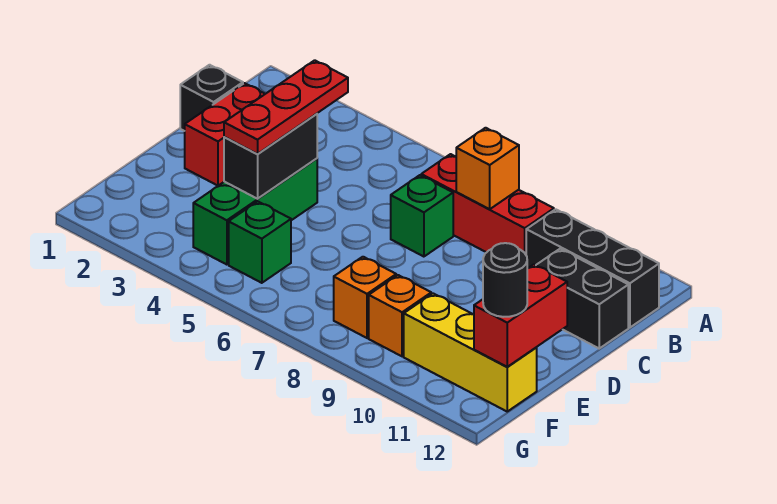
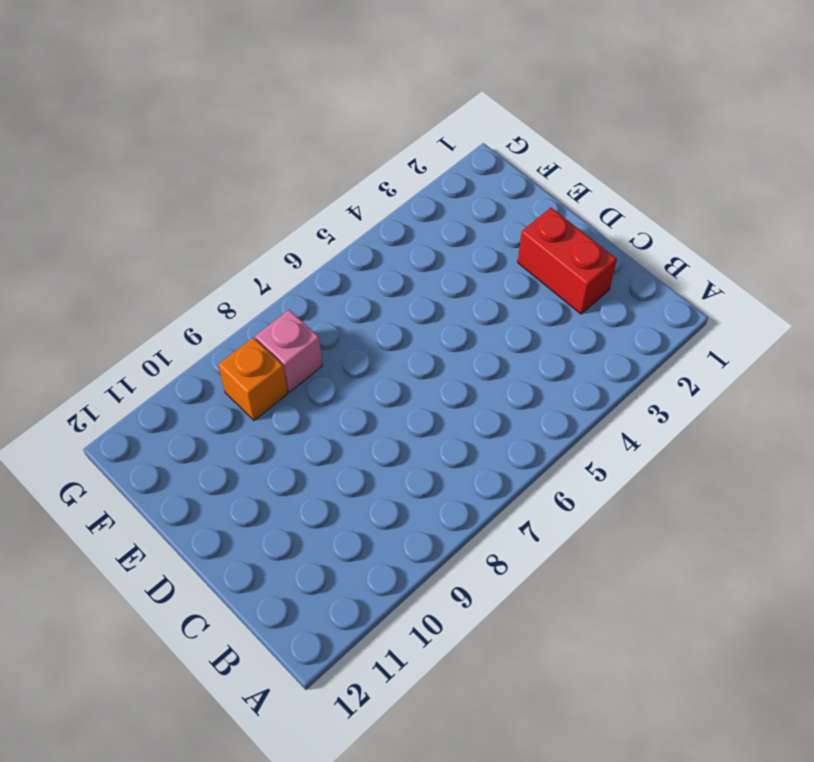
pink brick F8 level 1 -> orange brick F8 level 1
none -> red brick B7:B9 level 1
none -> black brick B10:B12 level 1
none -> black brick C1 level 1

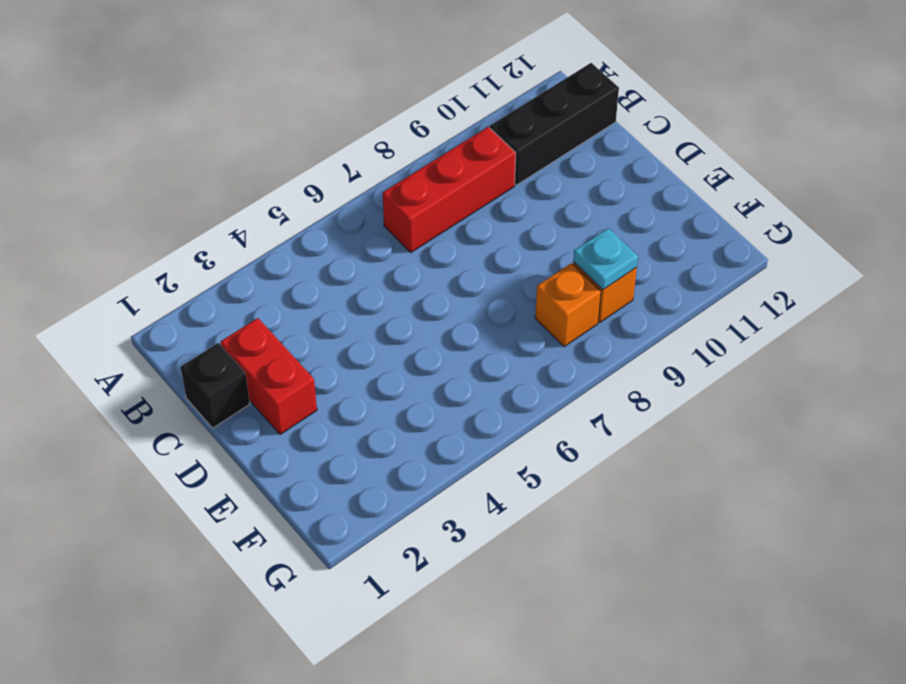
cyan plate F9 level 2 -> none
none -> green brick C7 level 1
none -> black brick C11:C12 level 1
none -> green brick D4:F4 level 1

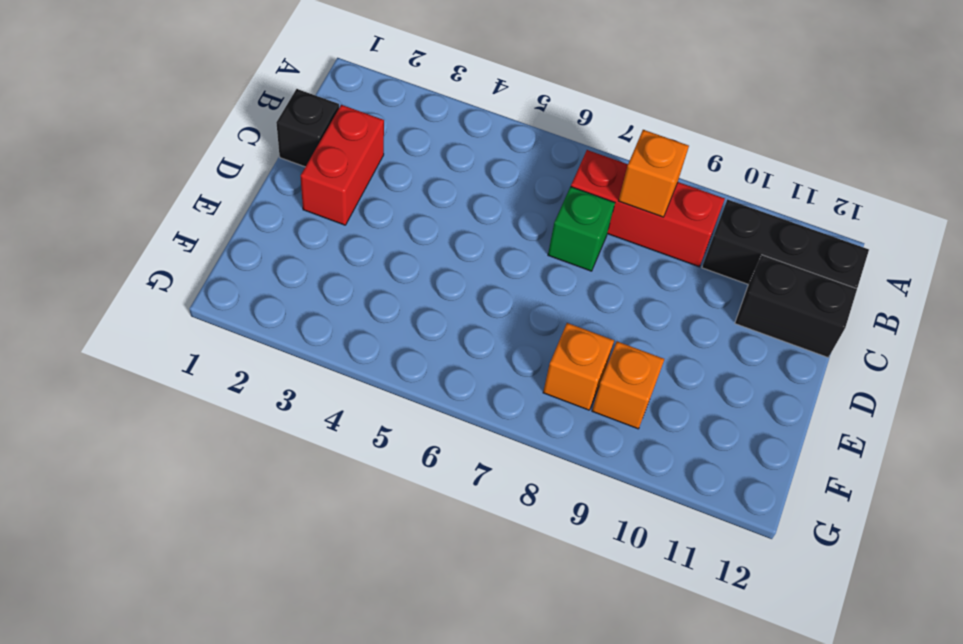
none -> green brick D4:F4 level 1
none -> green brick F5 level 1
none -> yellow brick F10:F12 level 1

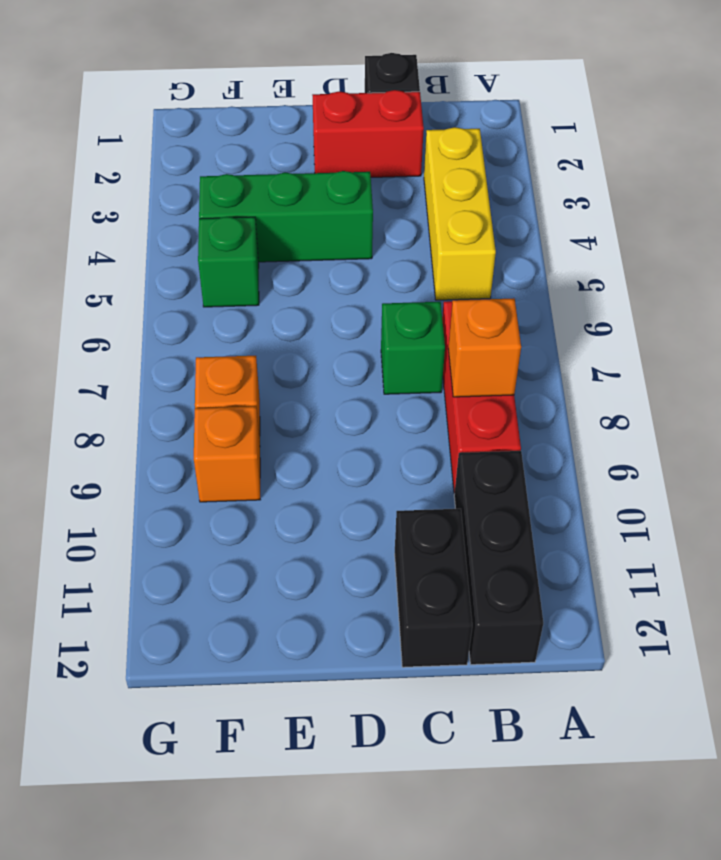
yellow brick B3:B5 level 1 -> yellow brick F10:F12 level 1
none -> black brick D4:E4 level 2
none -> red brick E12:F12 level 2
none -> red plate C4:E4 level 3

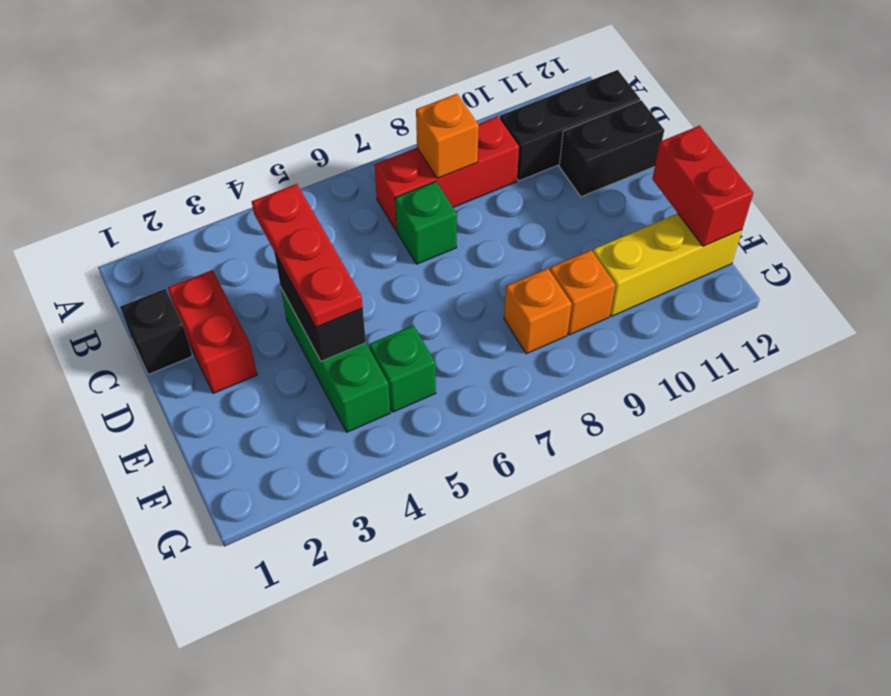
none -> black round brick F12 level 3

